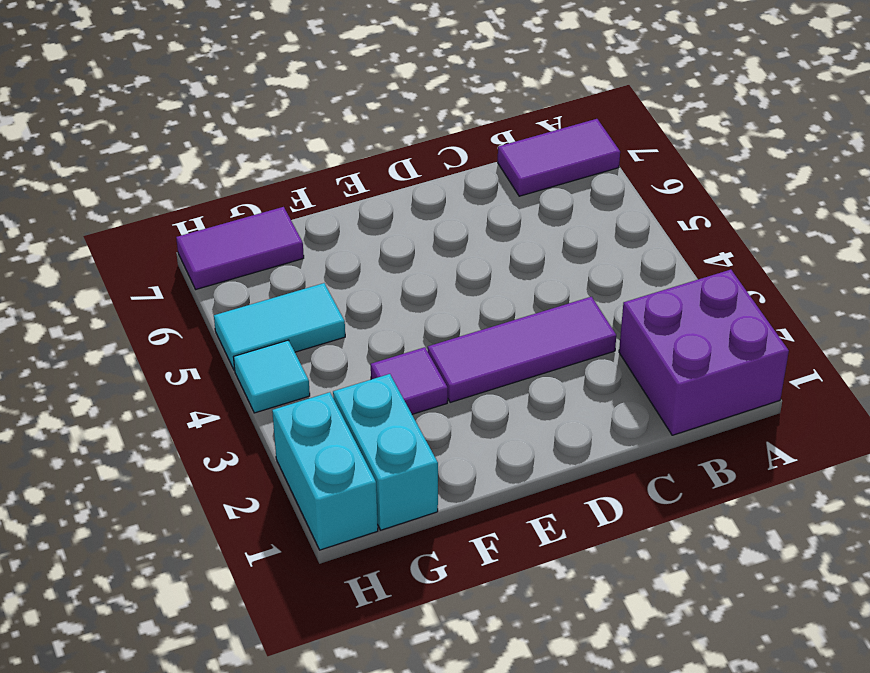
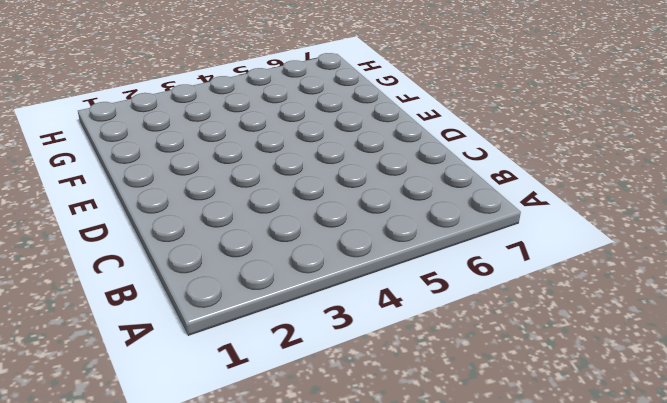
none -> purple brick A1:B2 level 1
none -> purple tile A7:B7 level 1

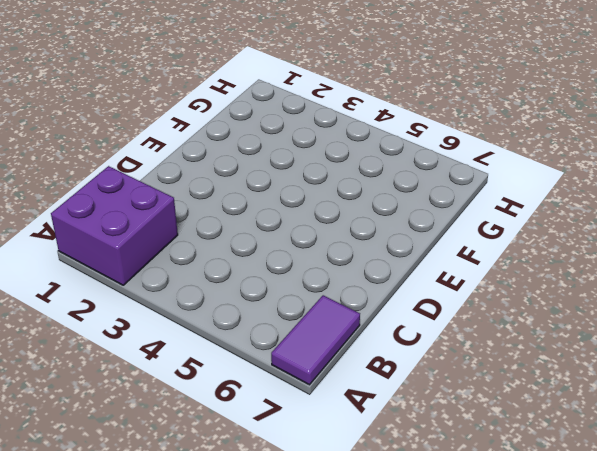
none -> purple tile C3:E3 level 1
none -> purple tile F3 level 1

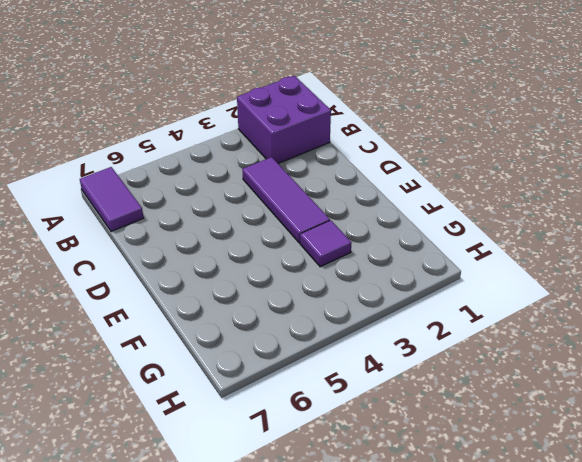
none -> cyan brick G1:G2 level 1
none -> cyan tile G5:H5 level 1

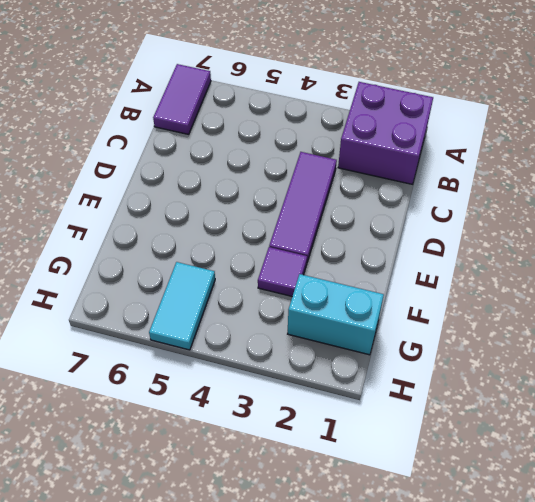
none -> purple tile G7:H7 level 1
none -> cyan brick H1:H2 level 1

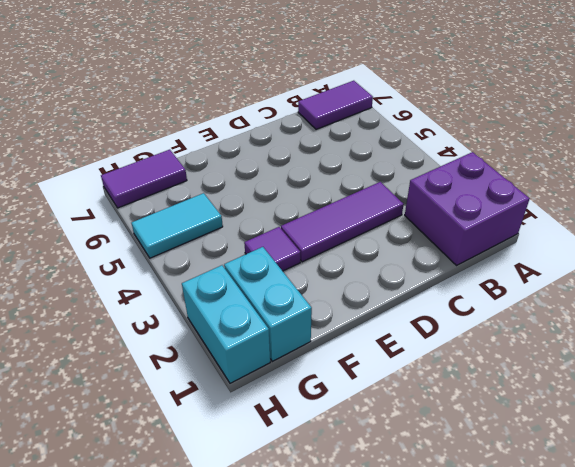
none -> cyan tile H4 level 1

